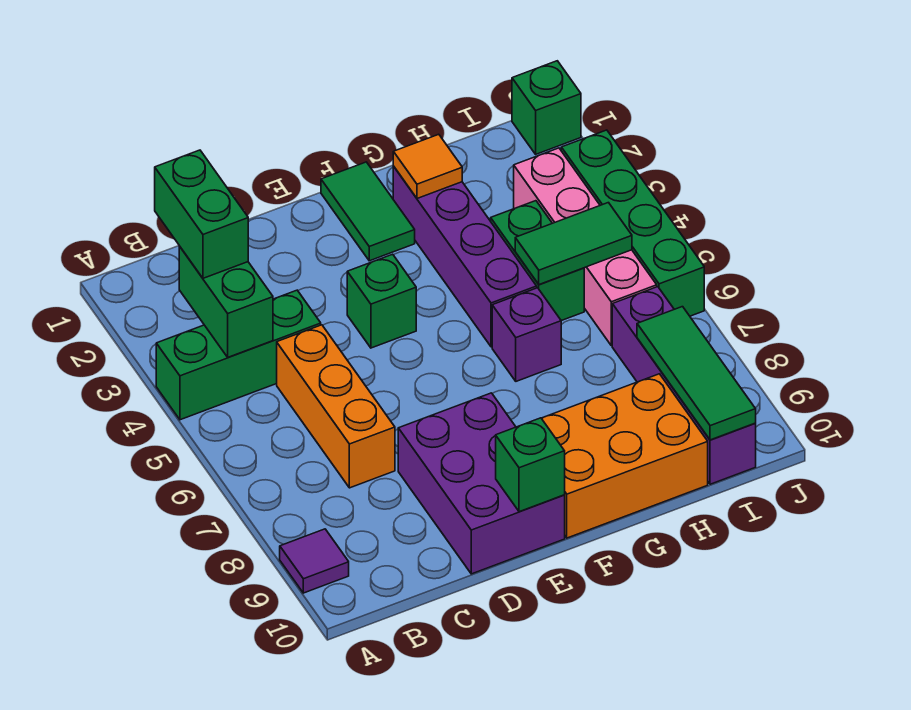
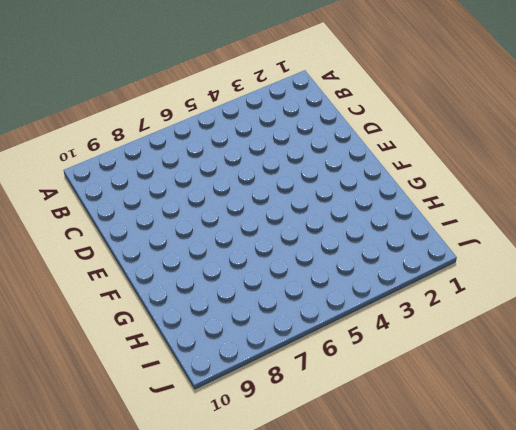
none -> green brick A4:C4 level 1
none -> purple tile A9 level 1
none -> orange brick C5:C7 level 1

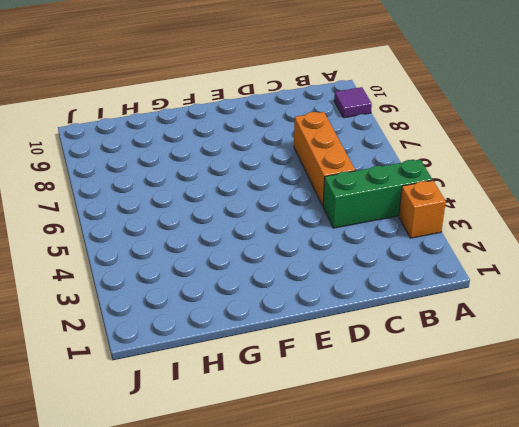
orange brick A3 level 1 -> none
none -> purple brick D8:E10 level 1
none -> green brick E4 level 1
none -> green tile F1:F2 level 1

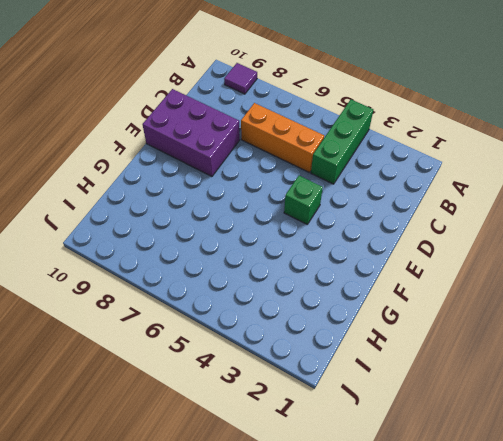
none -> green tile F1:F2 level 1
none -> orange brick F9:H10 level 1
none -> purple brick G2:G5 level 1

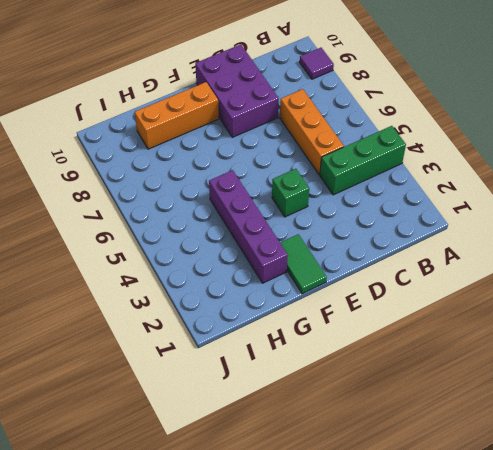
orange brick F9:H9 level 1 -> orange brick F9:H10 level 1
none -> purple brick G6 level 1
none -> green brick H4:H5 level 1
none -> pink brick I3:I6 level 1

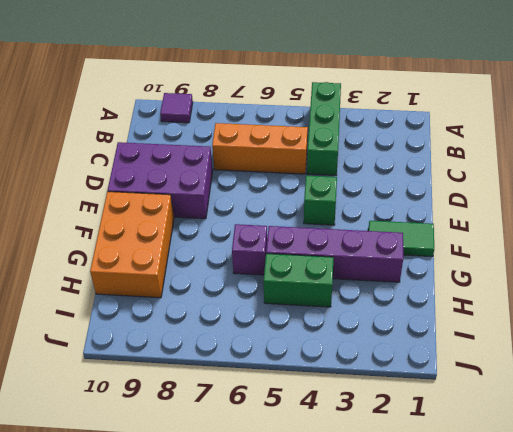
none -> pink brick I3:I6 level 1
none -> purple brick I7:I10 level 1
none -> green brick J1 level 1

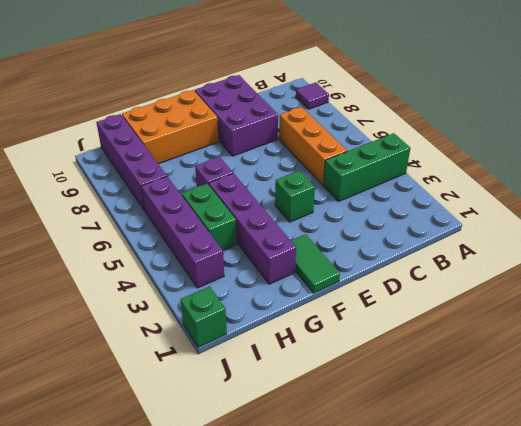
purple brick I3:I6 level 1 -> pink brick I3:I6 level 1
none -> green brick J3:J6 level 1
none -> green brick B3:B4 level 2
none -> green brick E10 level 2

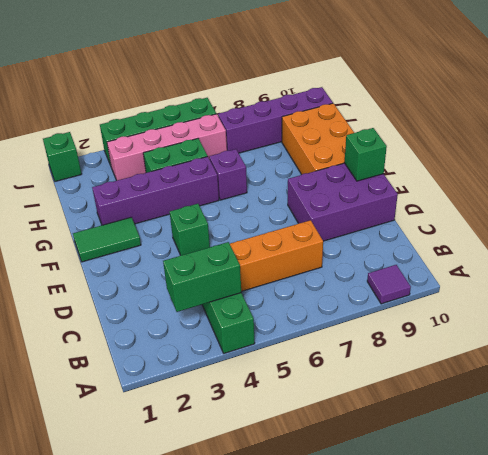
none -> orange tile G2 level 2
none -> green tile H5:I5 level 2
none -> green tile I8:I10 level 2

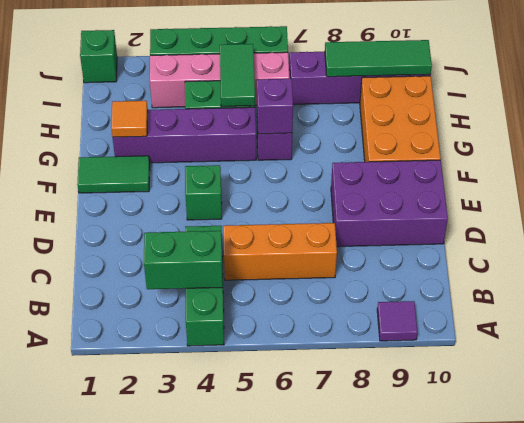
purple brick G6 level 2 -> none
none -> green brick E10 level 2
none -> green brick B2:B3 level 3

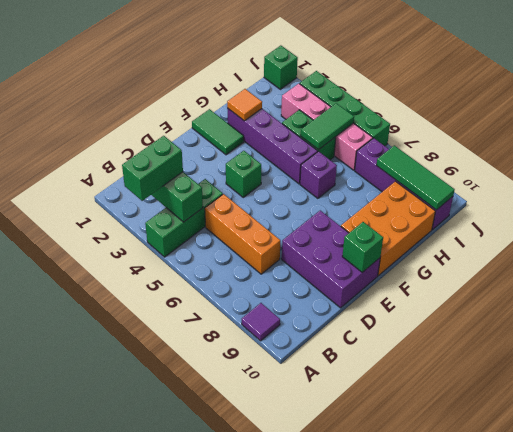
green brick A3:B3 level 3 -> green brick B2:B3 level 3

